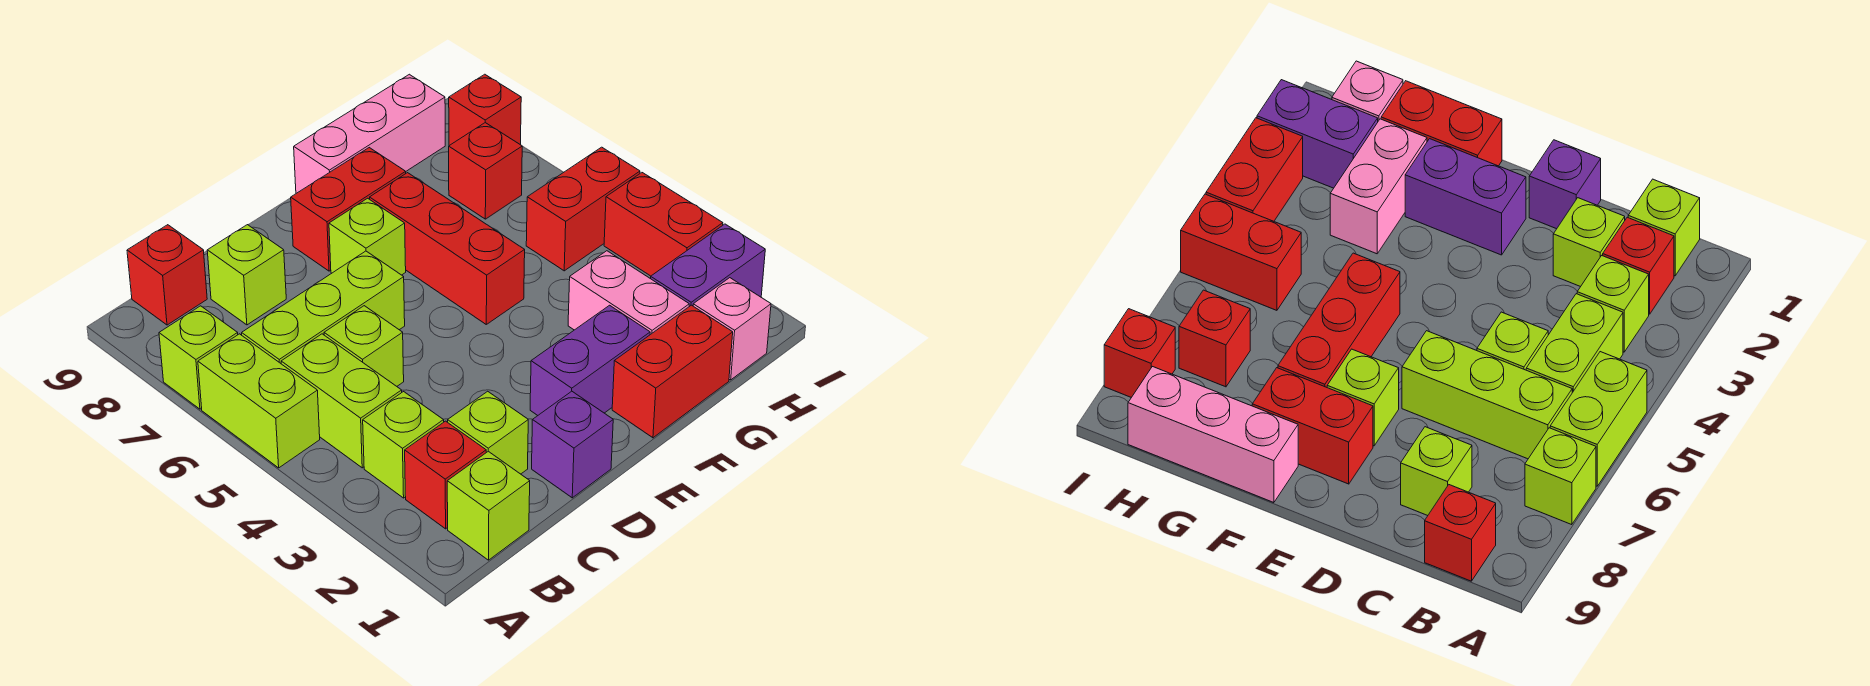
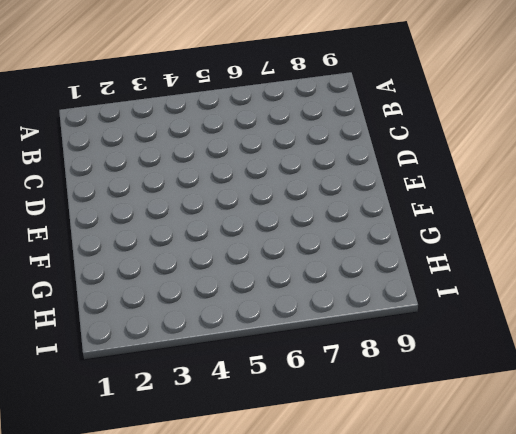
none -> lime brick A5:A6 level 1
none -> lime brick A7 level 1
none -> lime brick B1 level 1

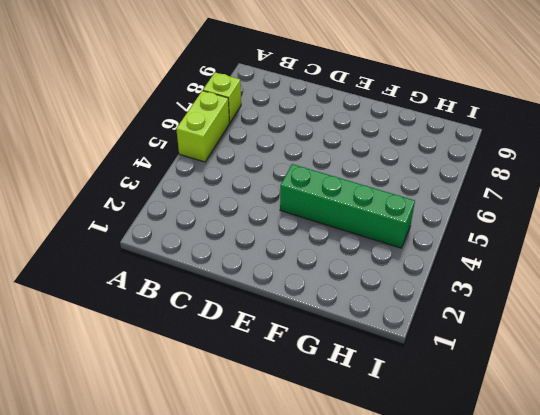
green brick E4:H4 level 1 -> none
none -> lime brick B1 level 1
none -> red brick B2 level 1
none -> lime brick B3 level 1

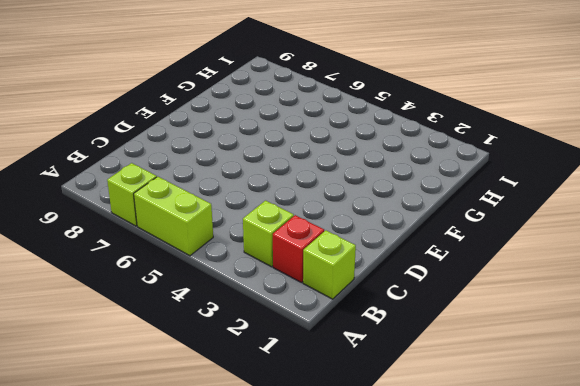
none -> lime brick B4:B5 level 1
none -> lime brick B6:D6 level 1
none -> red brick B9 level 1

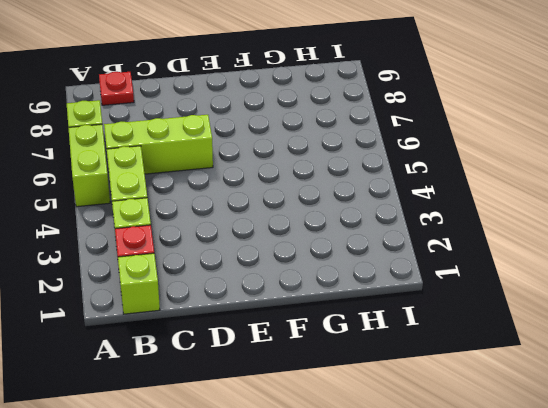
red plate B9 level 1 -> red brick B9 level 1
none -> lime brick C2 level 1
none -> lime brick C5 level 1
none -> lime brick C8 level 1

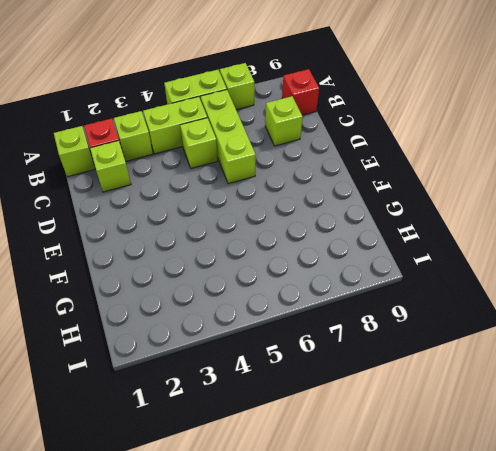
none -> purple brick D1 level 1
none -> purple brick E2:F2 level 1
none -> lime brick E7 level 1

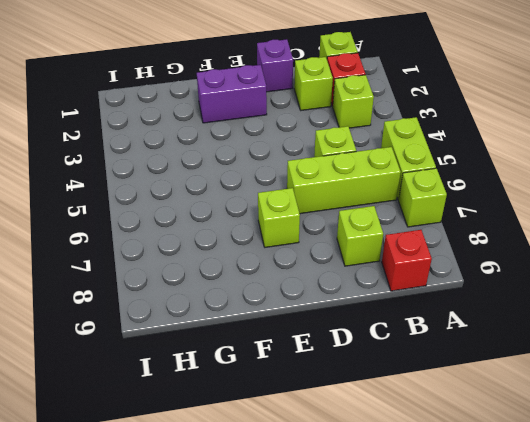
none -> lime brick B4:B5 level 1
none -> red brick E8:F8 level 1
none -> red brick F1:G1 level 1

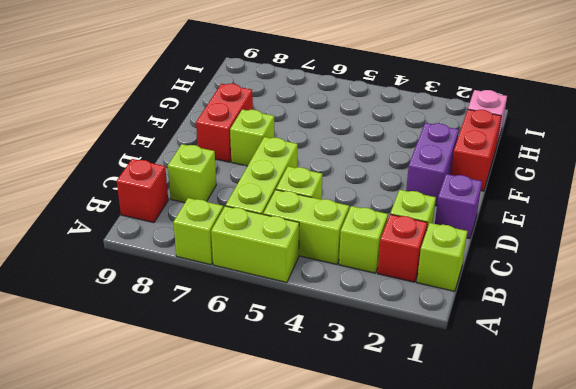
none -> red brick F5:F7 level 1
none -> pink brick F9:H9 level 1
none -> pink brick G2:G3 level 1

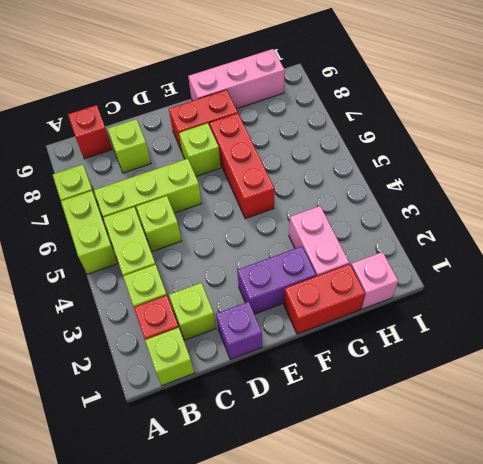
none -> purple brick H2:I2 level 1
none -> red brick H5:I5 level 1
none -> red brick H7 level 1

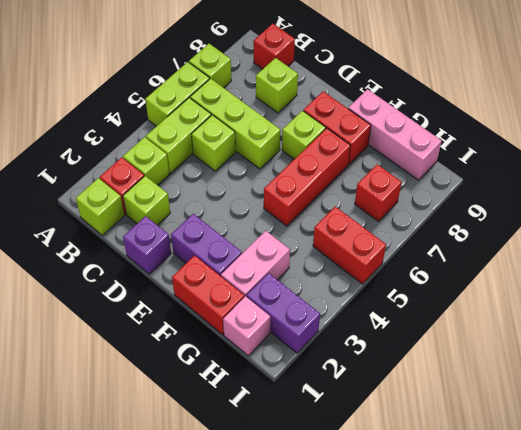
none -> red brick I3:I4 level 1
none -> red brick I8 level 1

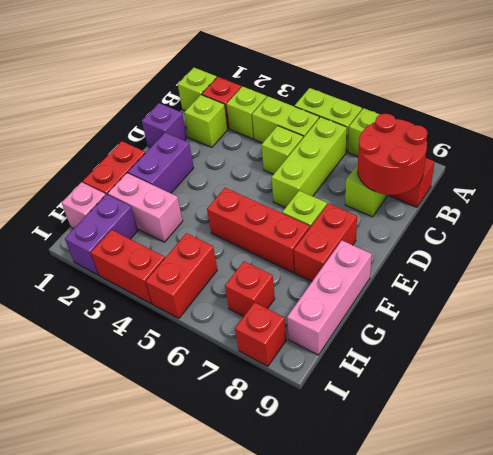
red round brick B8:C9 level 2 -> none

